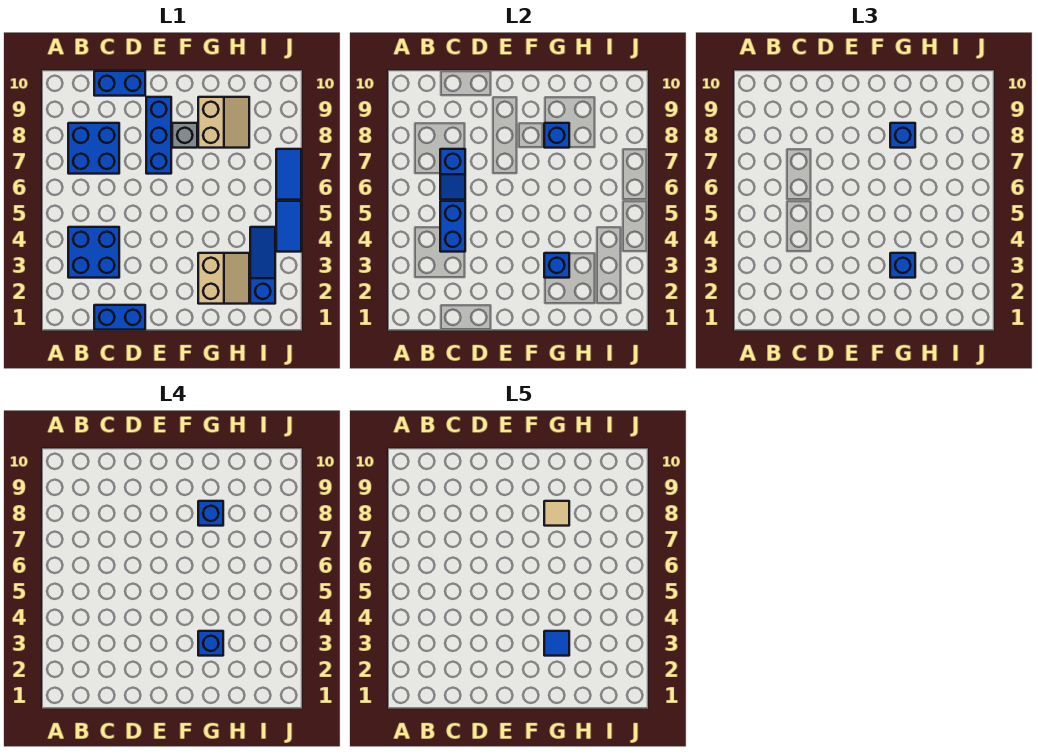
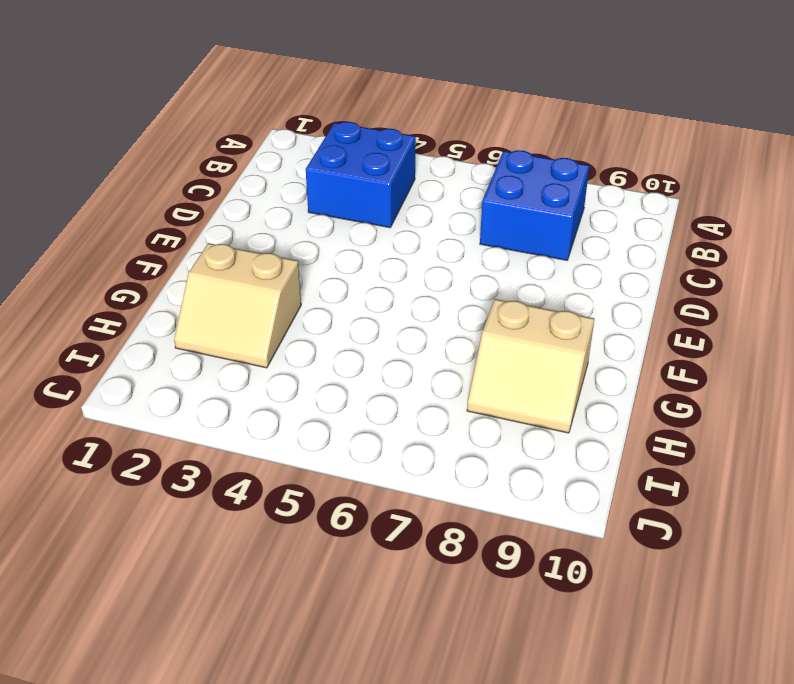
none -> blue brick C1:D1 level 1
none -> blue brick C10:D10 level 1
none -> blue brick E7:E9 level 1

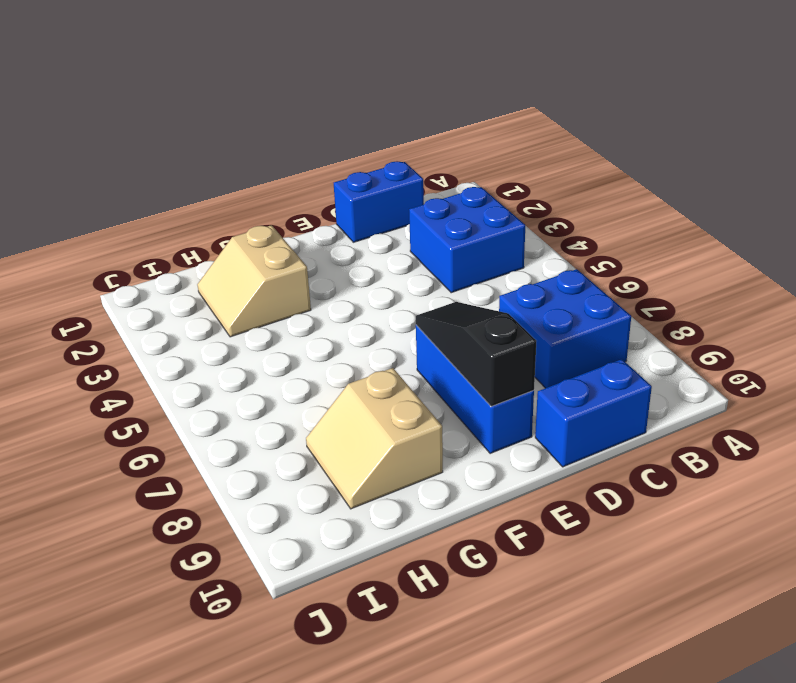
black slope E7:E9 level 2 top 9 -> none
none -> grey brick F8 level 1
none -> blue slope I2:I4 level 1 top 2
none -> blue tile J4:J5 level 1

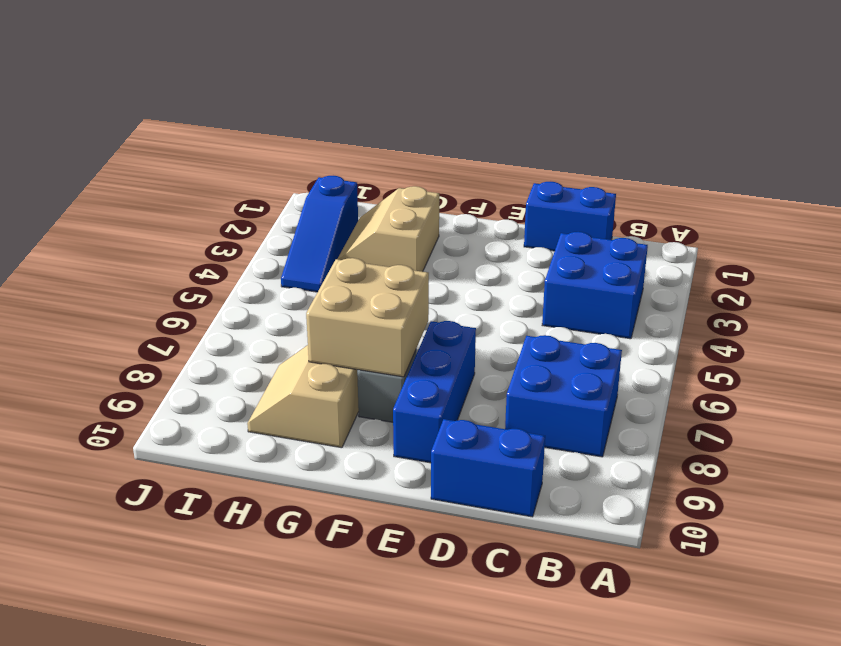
tan brick F7:G8 level 2 -> blue brick G8 level 2
none -> blue tile J4:J5 level 1
none -> blue tile J6:J7 level 1
none -> blue brick C4:C5 level 2

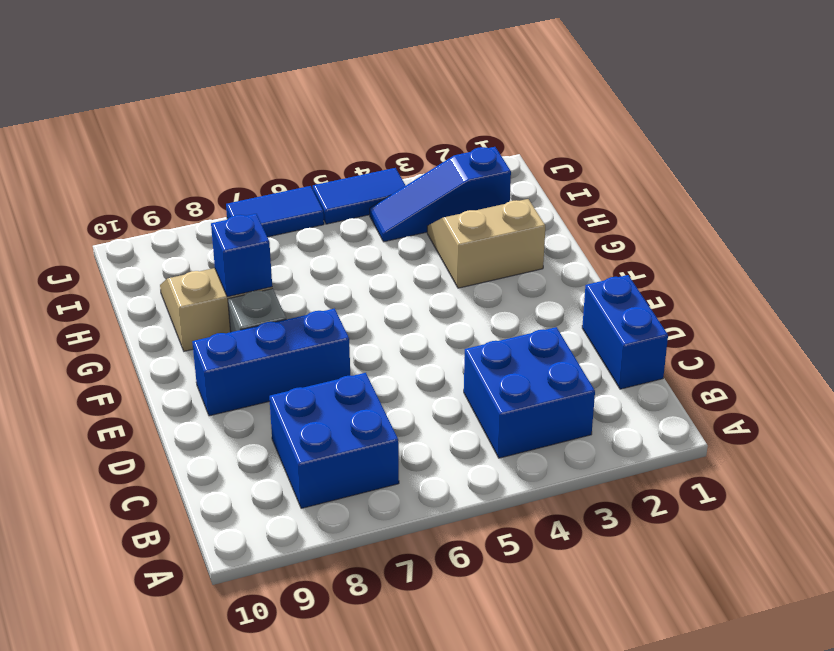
none -> blue brick C10:D10 level 1
none -> blue brick C4:C5 level 2
none -> blue slope C6:C7 level 2 top 7

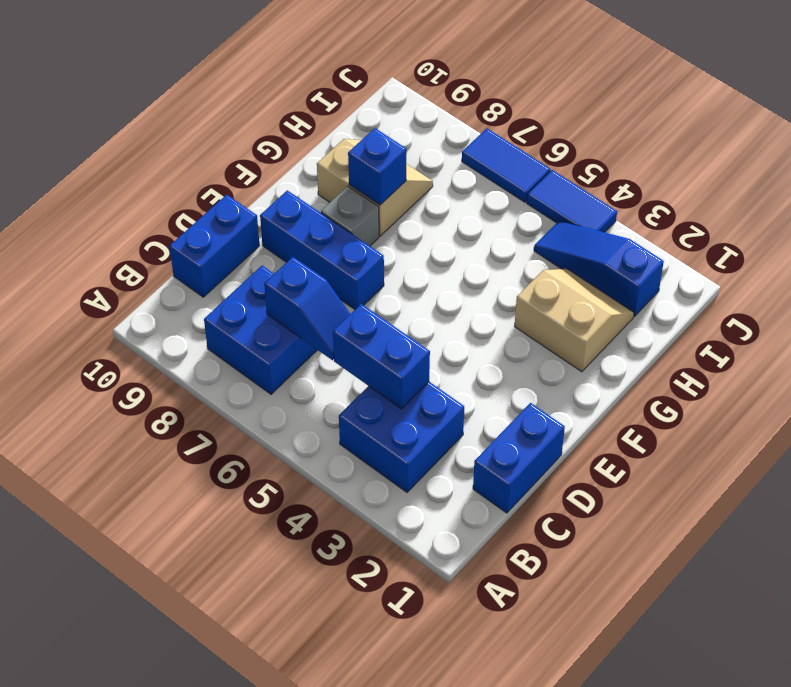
none -> blue brick G3 level 2
none -> blue brick G3 level 3
none -> blue brick G8 level 3

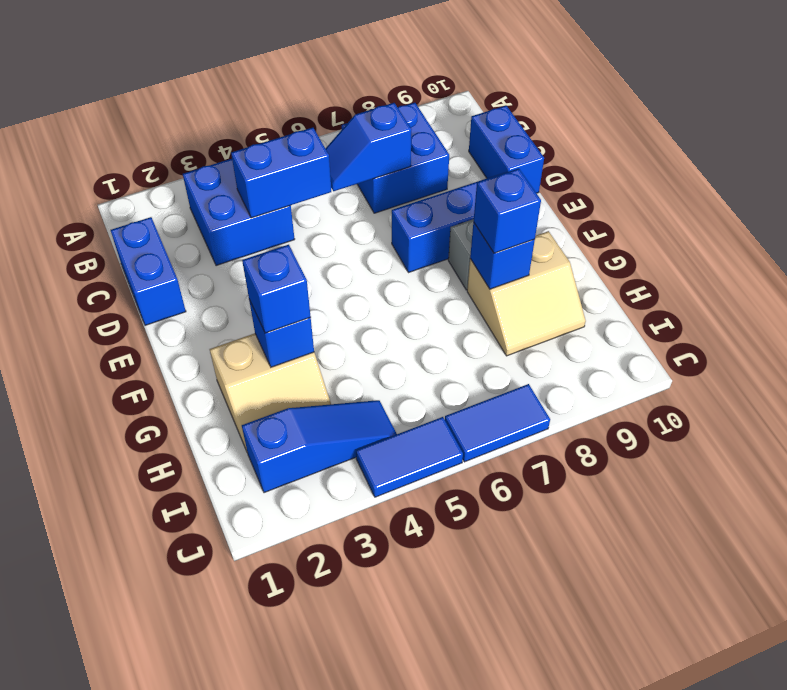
none -> blue brick G3 level 4
none -> blue brick G8 level 4
none -> blue tile G3 level 5

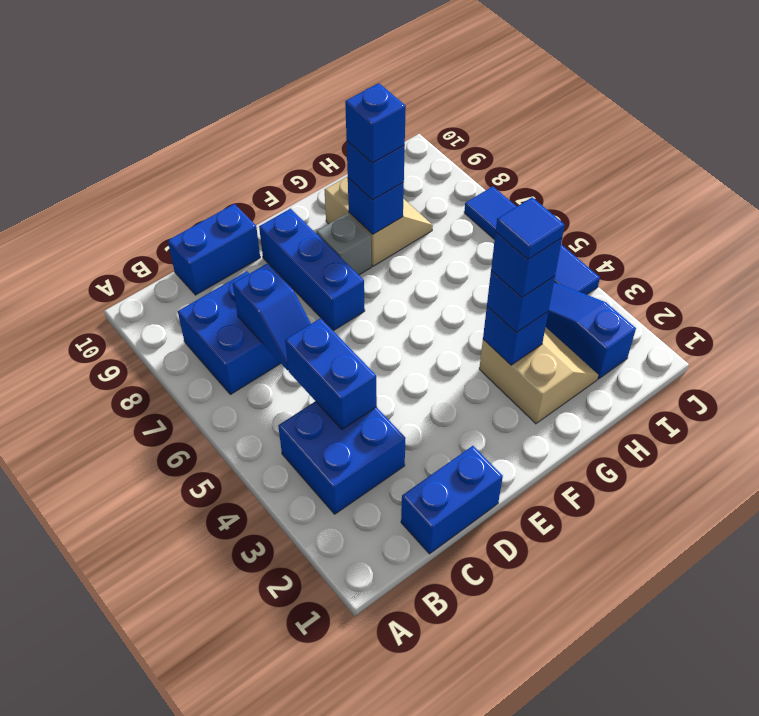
none -> tan tile G8 level 5

